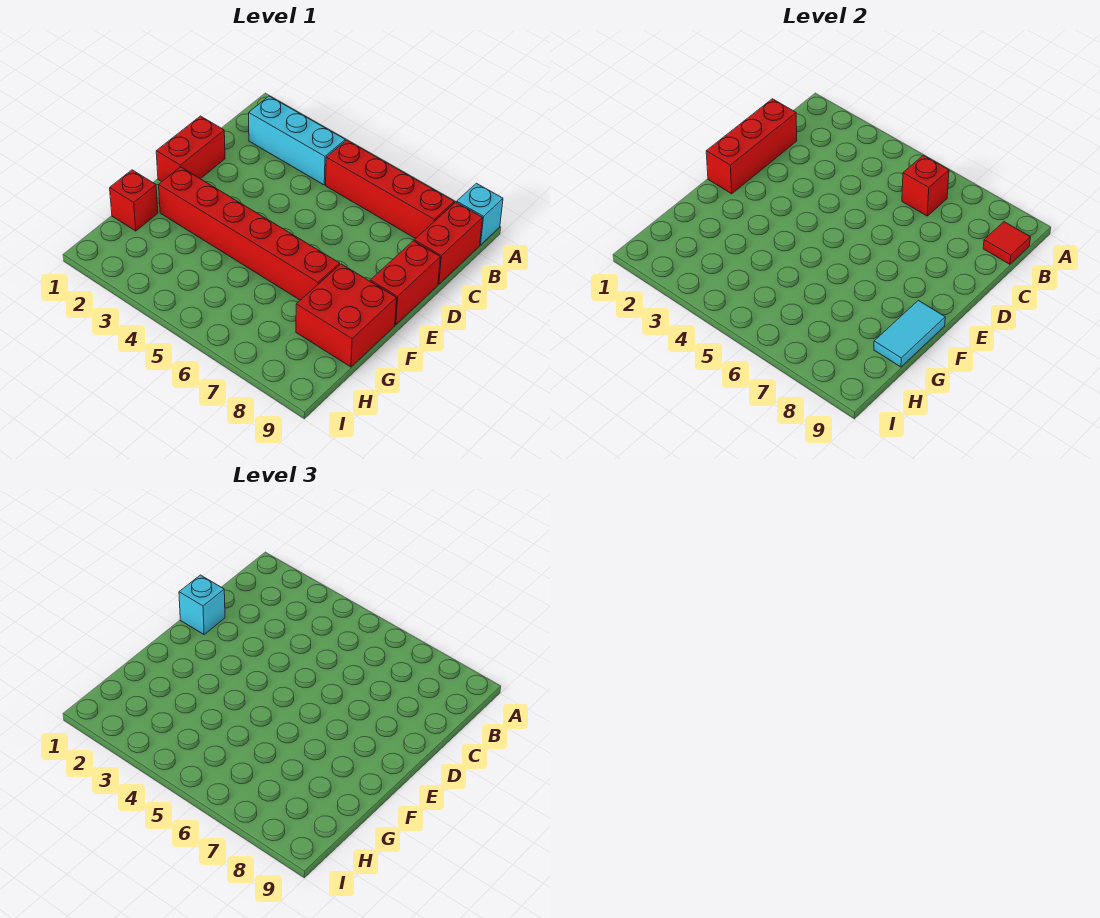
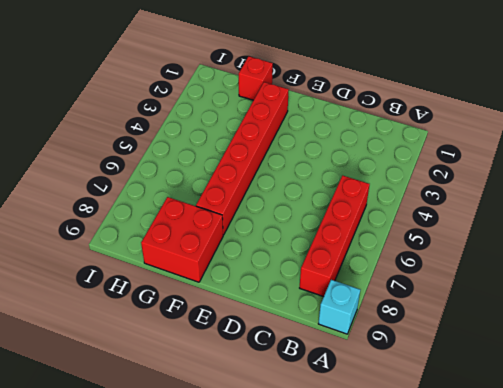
none -> cyan brick B2:B4 level 1
none -> red brick B9:C9 level 1
none -> red brick D1:E1 level 1

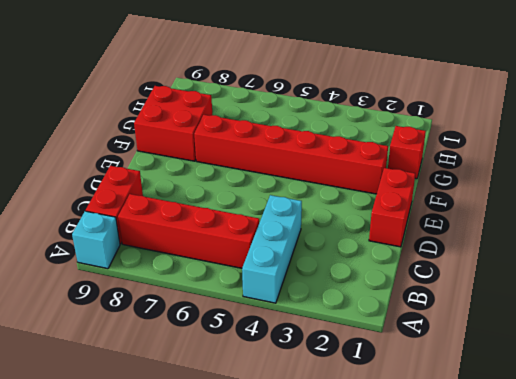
cyan brick A4:C4 level 1 -> cyan brick B2:B4 level 1
none -> red brick D9:E9 level 1
none -> red brick B6 level 2
none -> red tile B9 level 2

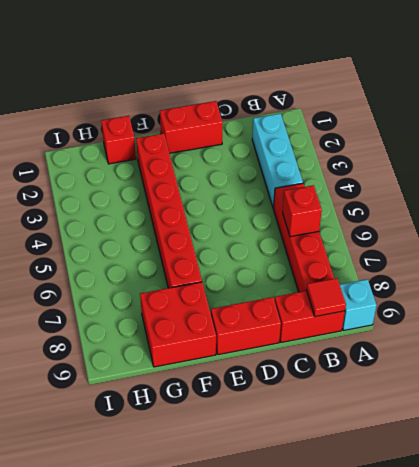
none -> red brick C1:E1 level 2
none -> cyan tile F9:G9 level 2
none -> cyan brick D1 level 3

